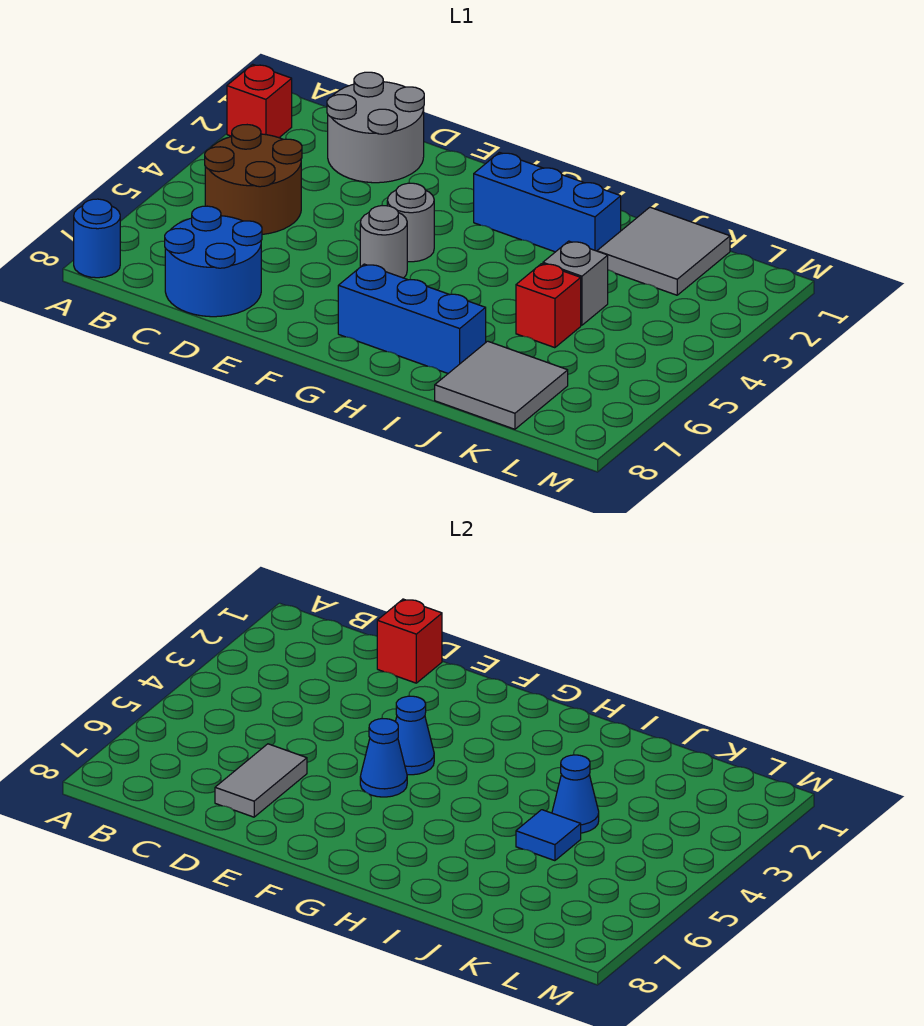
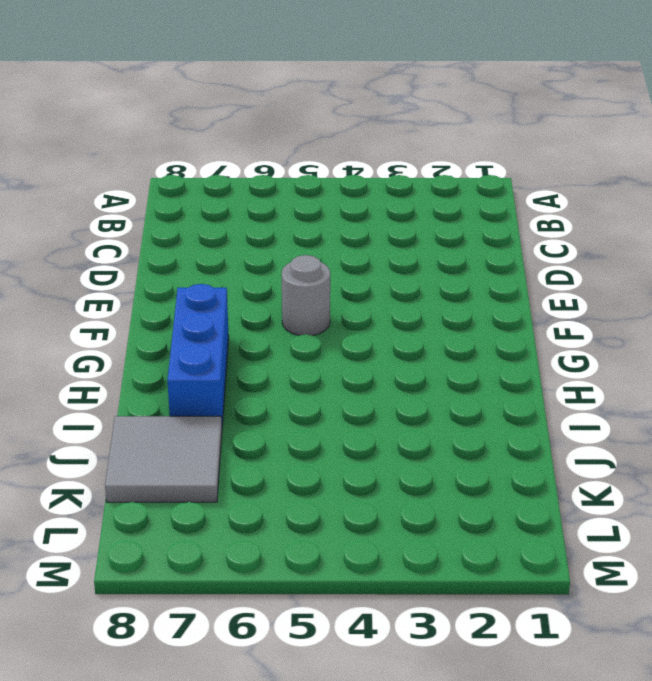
none -> red brick A2 level 1
none -> blue round brick A8 level 1
none -> brown round brick B4:C5 level 1

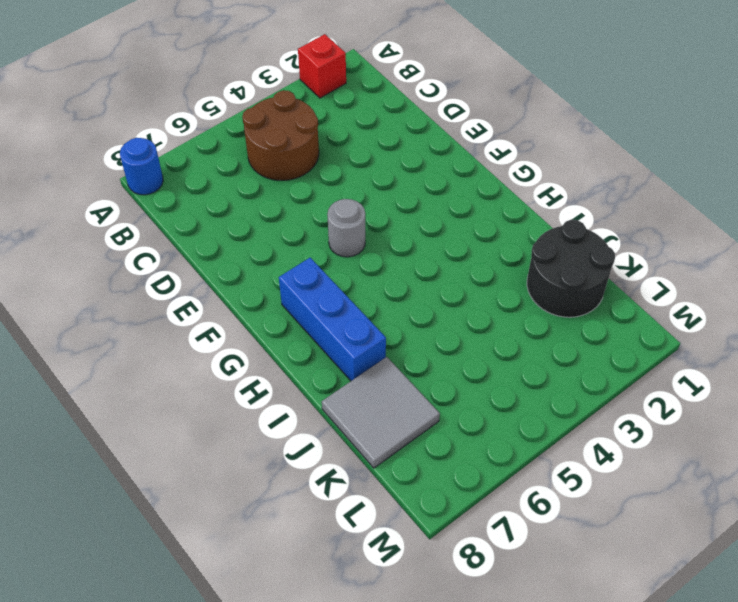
black round brick J1:K2 level 1 -> grey tile J1:K2 level 1
none -> grey round brick C1:D2 level 1
none -> blue round brick C7:D8 level 1
none -> grey round brick F4 level 1

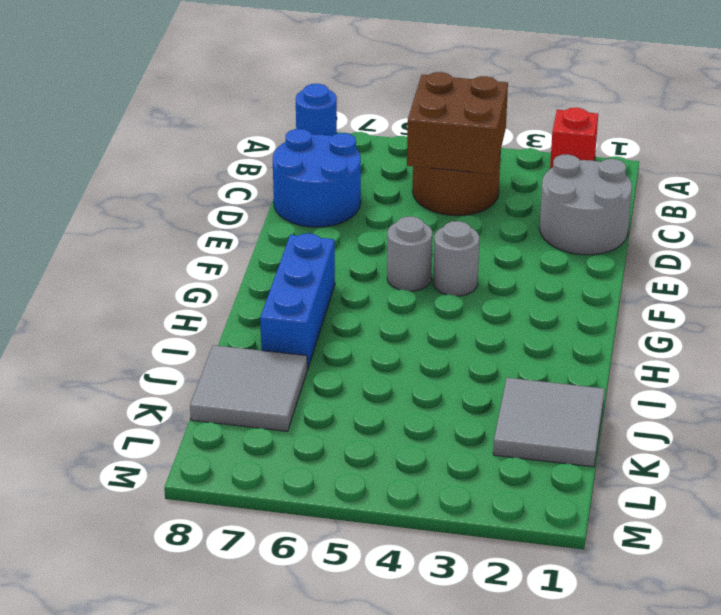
brown brick B4:C5 level 2 -> none
none -> blue brick G2:I2 level 1
none -> grey brick J4 level 1
none -> red brick J5 level 1

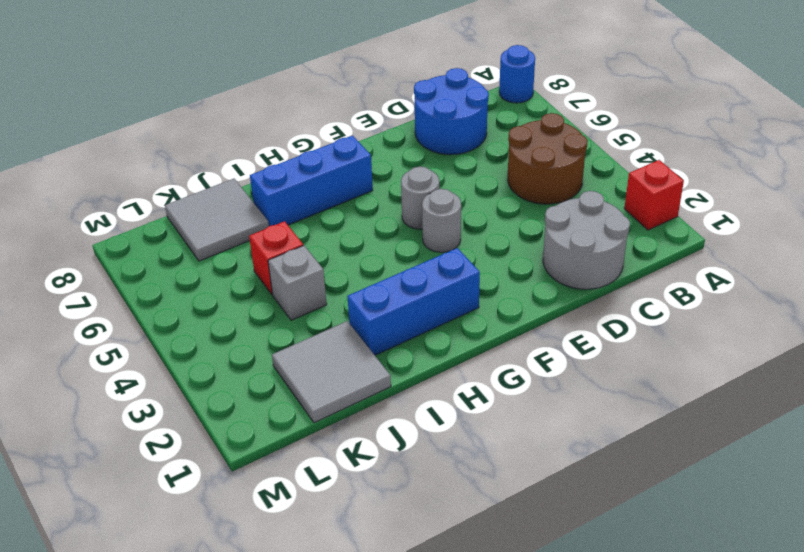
none -> red brick D1 level 2
none -> grey tile D6:D7 level 2
none -> blue cone F4 level 2

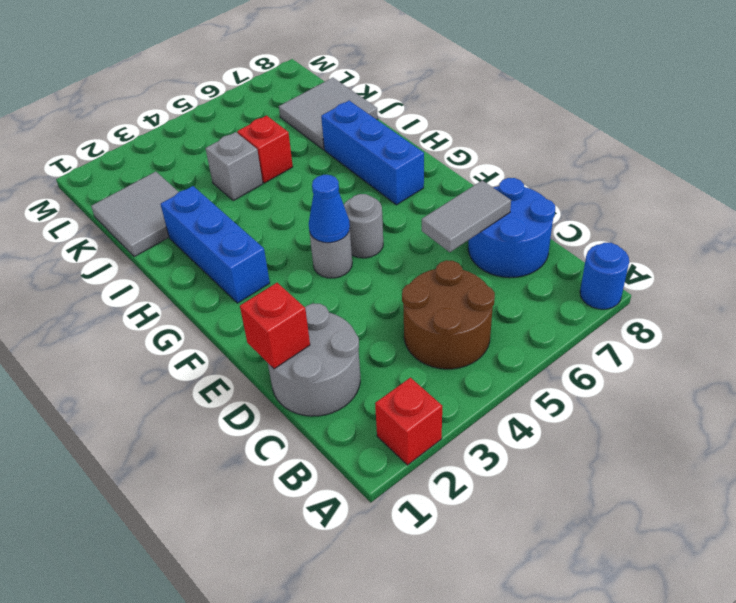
none -> blue cone F5 level 2
none -> blue cone J4 level 2
none -> blue tile J5 level 2

